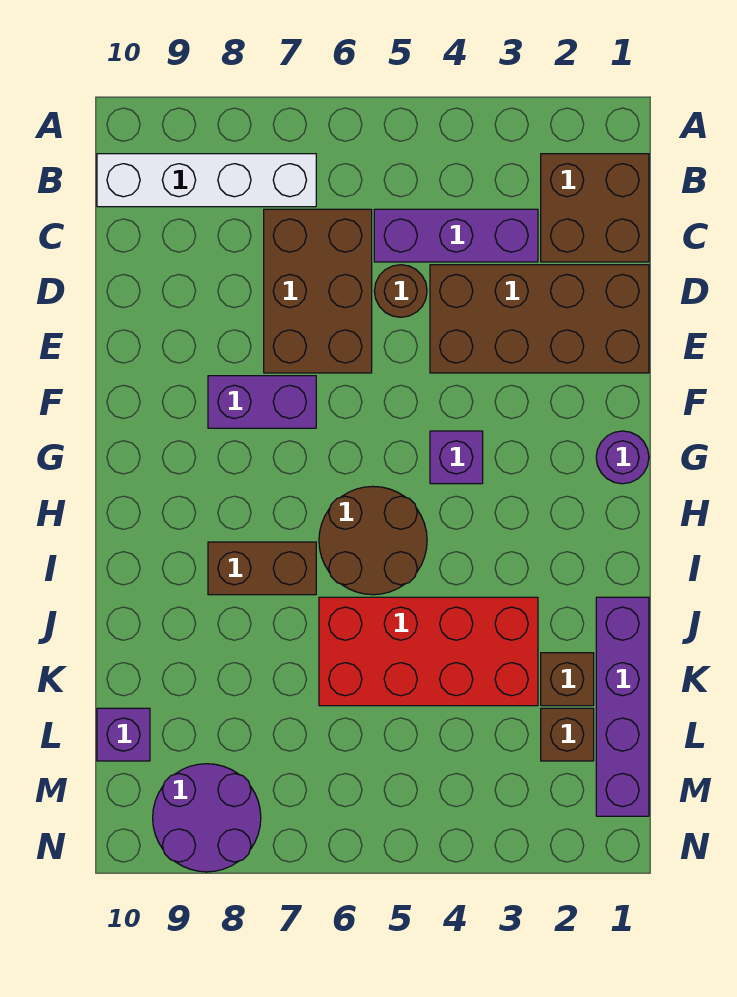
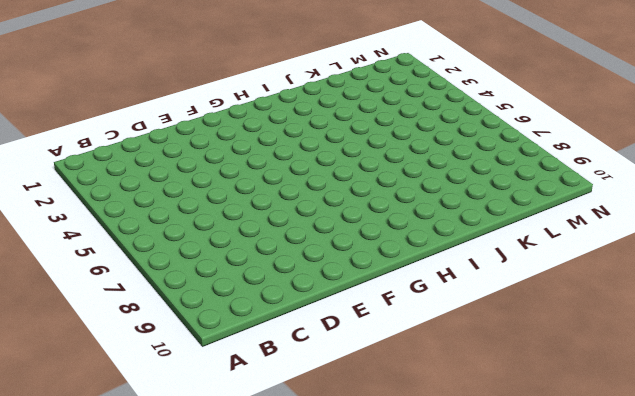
none -> brown brick B1:C2 level 1
none -> white brick B7:B10 level 1
none -> purple brick C3:C5 level 1

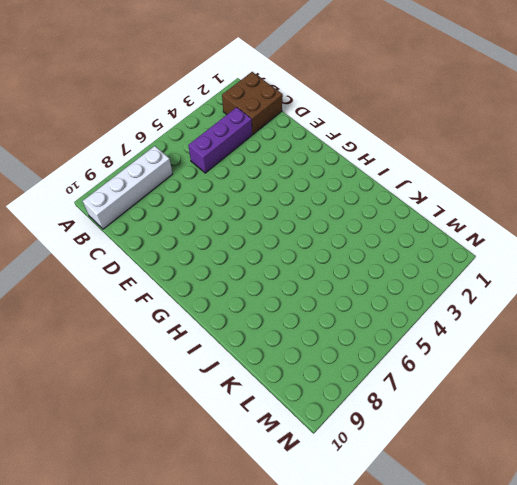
none -> brown brick C6:E7 level 1
none -> brown brick D1:E4 level 1
none -> brown round brick D5 level 1

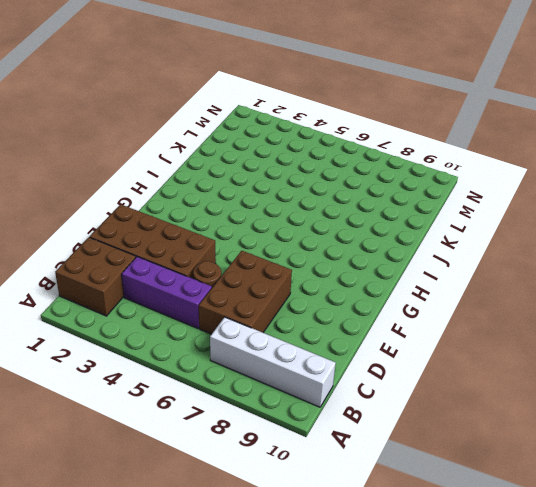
none -> purple brick F7:F8 level 1
none -> purple round brick G1 level 1
none -> purple brick G4 level 1

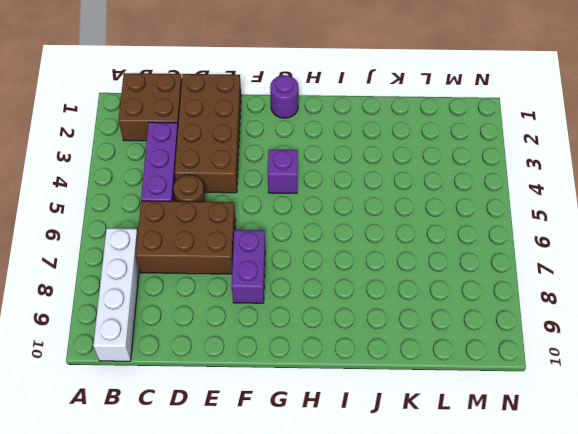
none -> brown round brick H5:I6 level 1
none -> brown brick I7:I8 level 1
none -> purple brick J1:M1 level 1

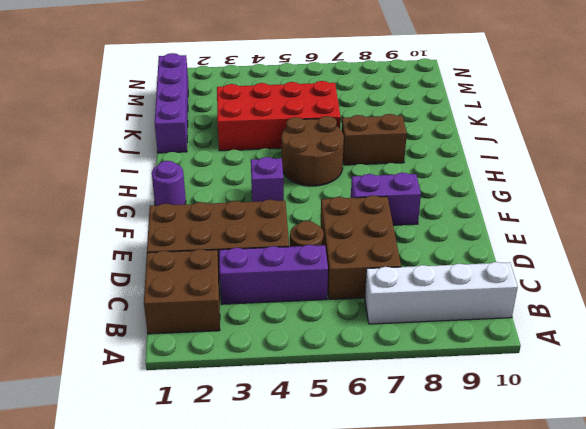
none -> brown brick K2 level 1
none -> brown brick L2 level 1
none -> purple brick L10 level 1

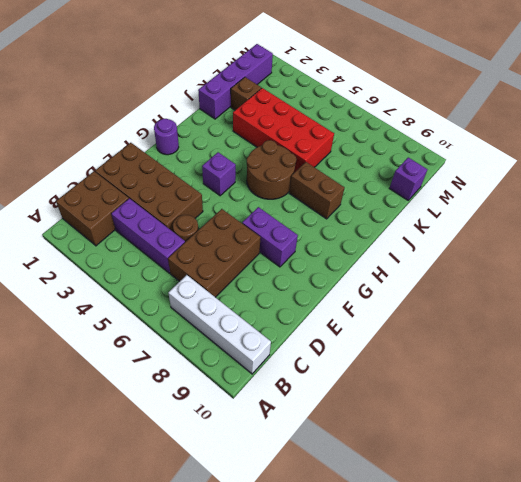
none -> brown brick L2 level 1
none -> purple round brick M8:N9 level 1

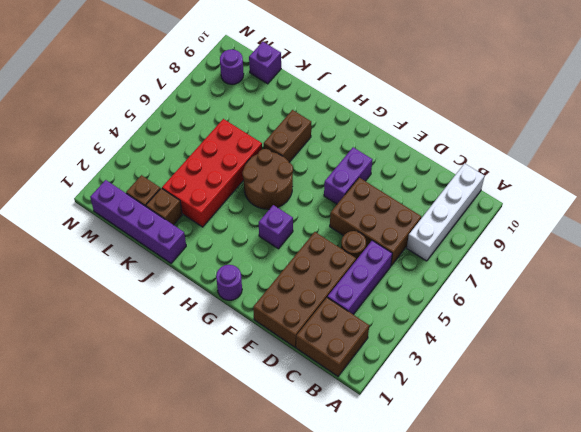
purple round brick M9 level 1 -> purple round brick M8:N9 level 1

